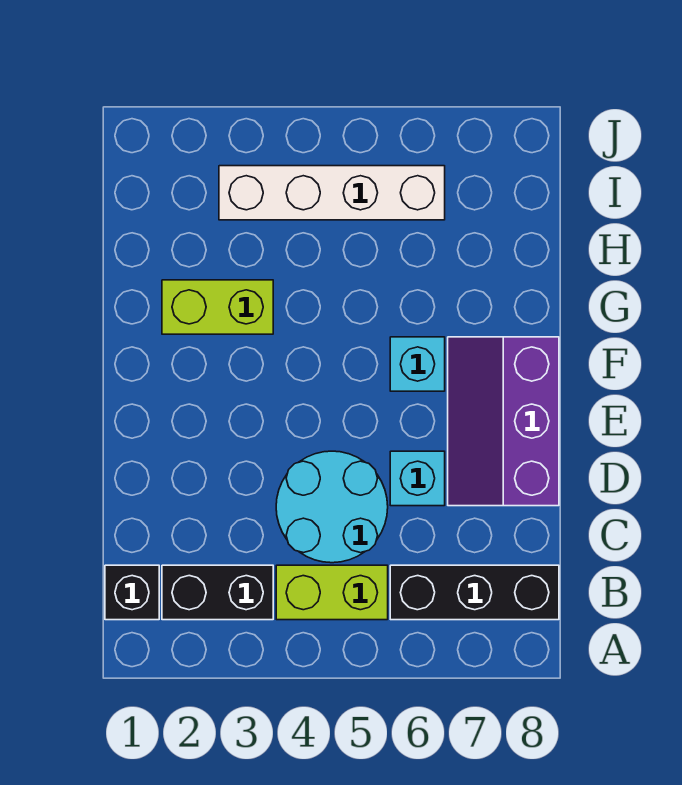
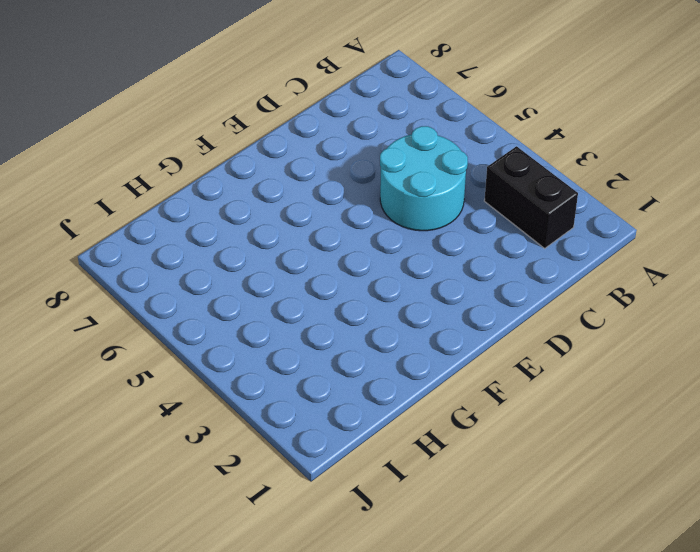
none -> black brick B1 level 1
none -> lime brick B4:B5 level 1

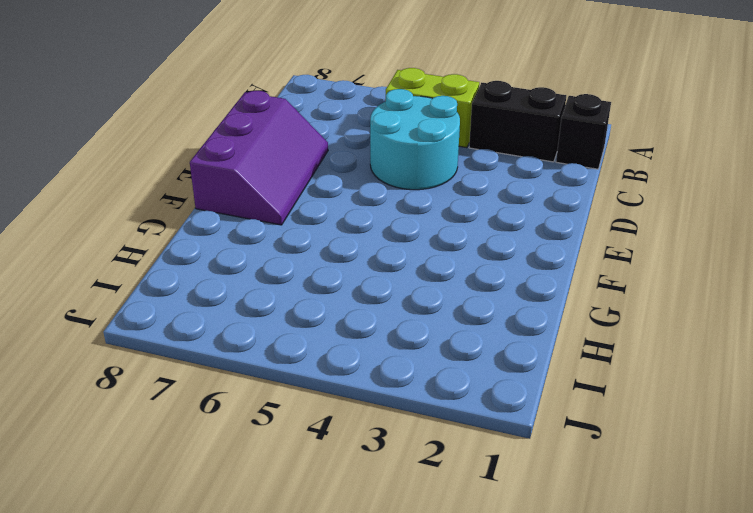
none -> black brick B6:B8 level 1
none -> cyan brick D6 level 1

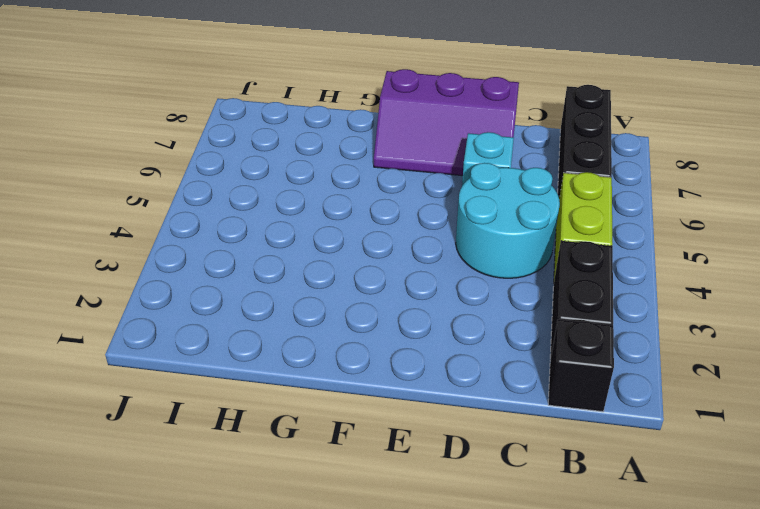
none -> cyan brick F6 level 1
none -> lime brick G2:G3 level 1

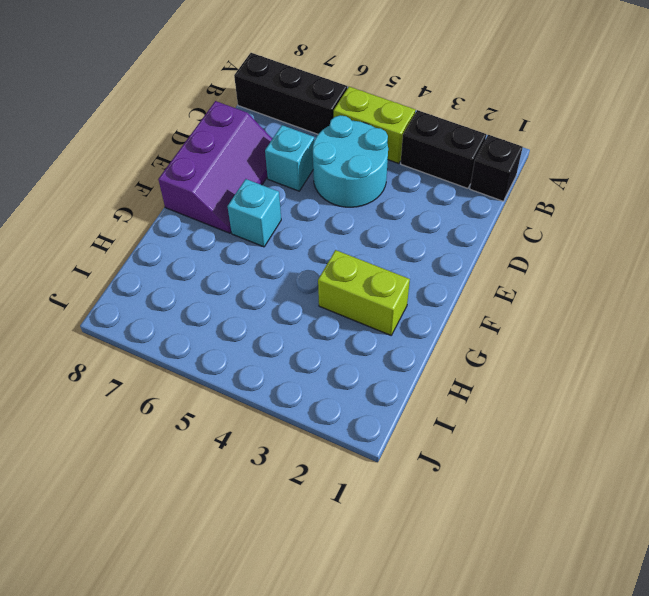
none -> white brick I3:I6 level 1

